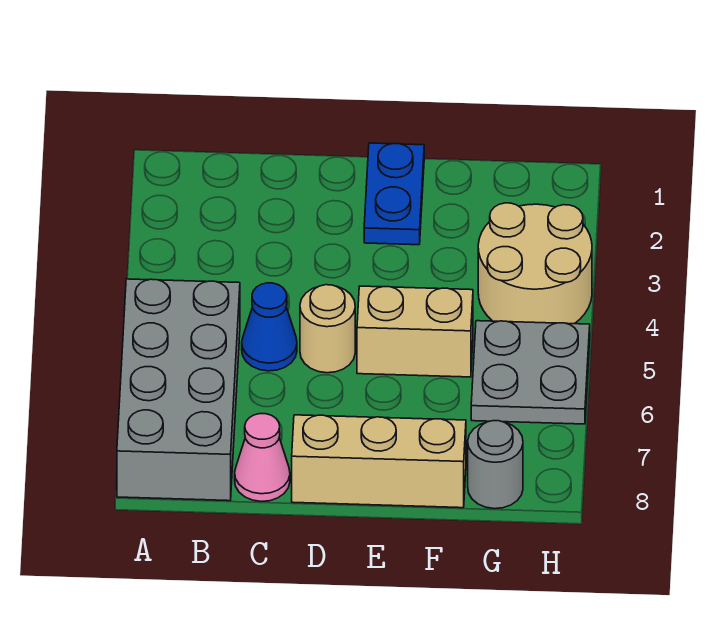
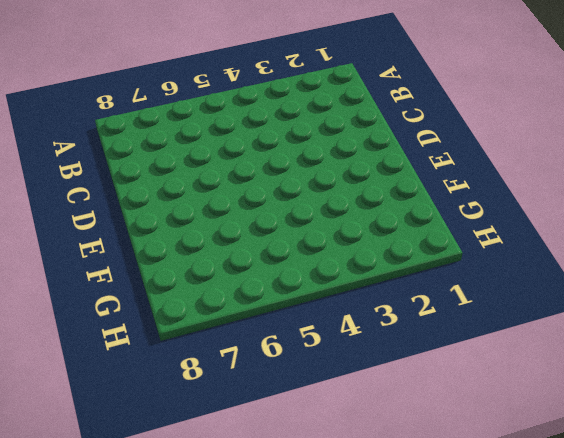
none -> grey brick A5:B8 level 1
none -> blue cone C5 level 1

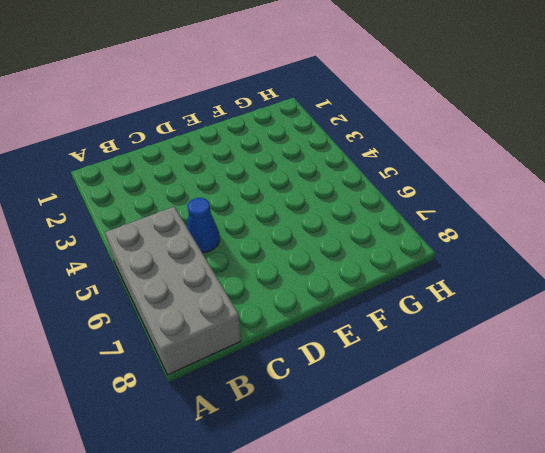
none -> pink cone C8 level 1
none -> tan round brick D5 level 1

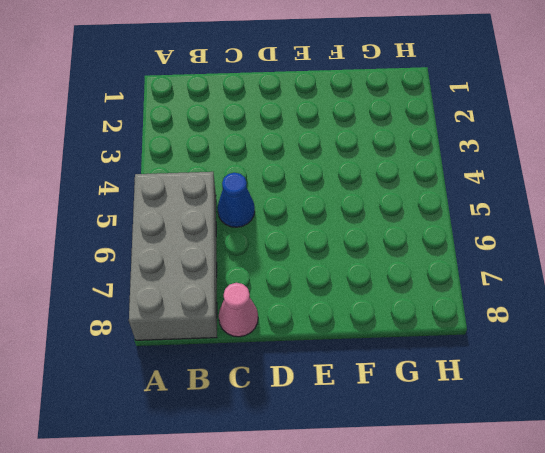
none -> tan round brick D5 level 1
none -> tan brick D8:F8 level 1

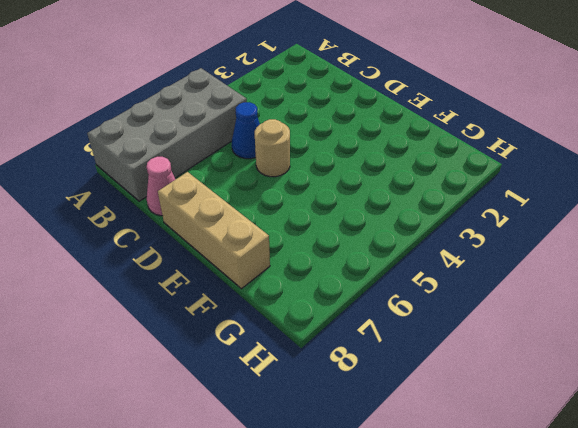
none -> blue plate E1:E2 level 1
none -> tan brick E5:F5 level 1

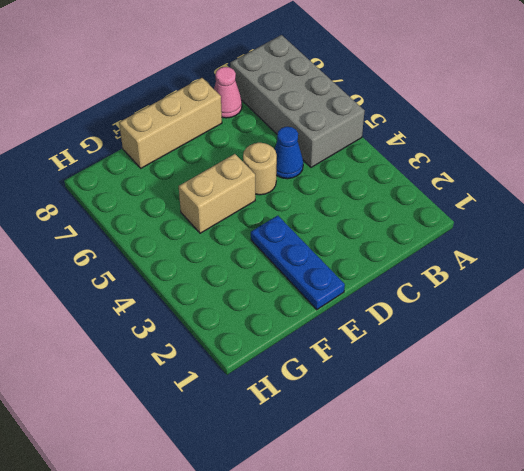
blue plate E1:E3 level 1 -> blue plate E1:E2 level 1
none -> tan round brick G3:H4 level 1
none -> grey plate G5:H6 level 1

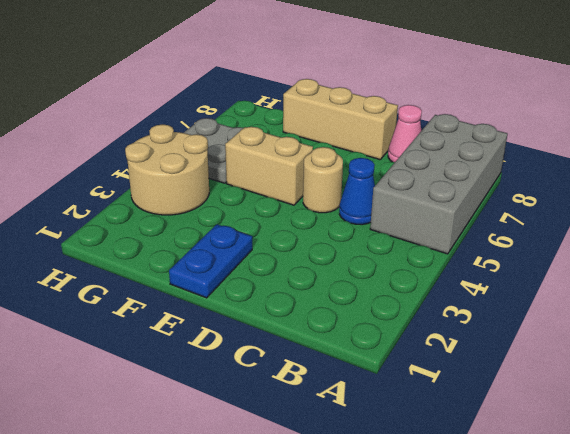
none -> grey round brick G8 level 1

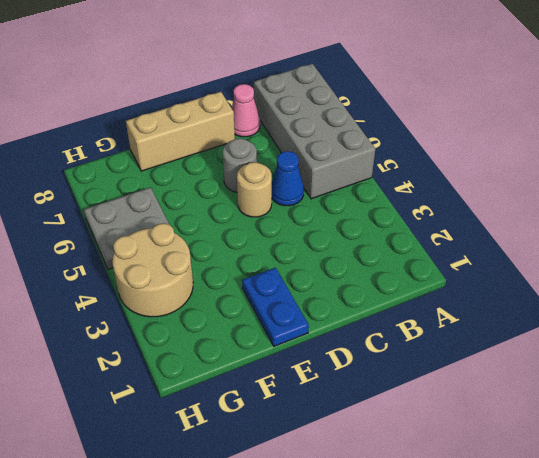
grey round brick D6 level 1 -> grey round brick G8 level 1
none -> tan brick E5:F5 level 1

